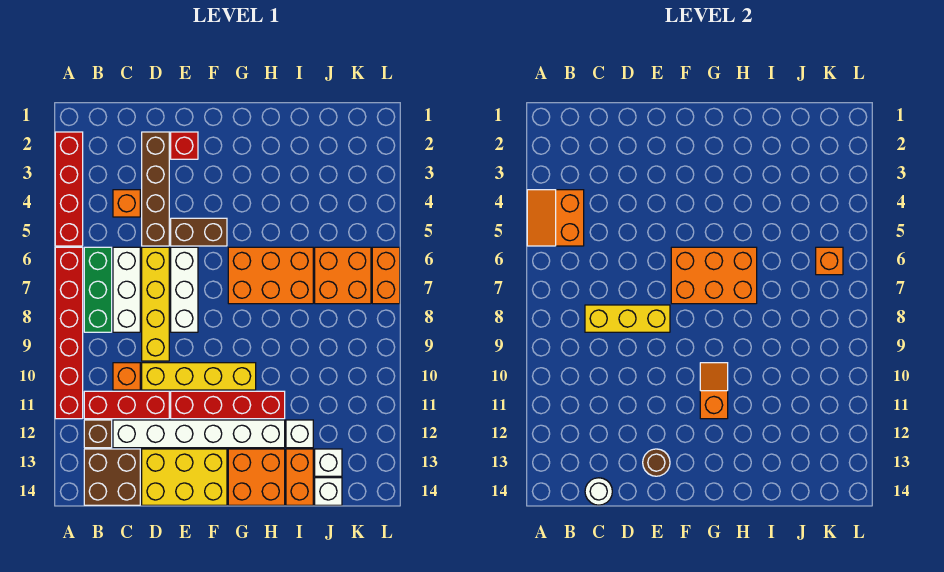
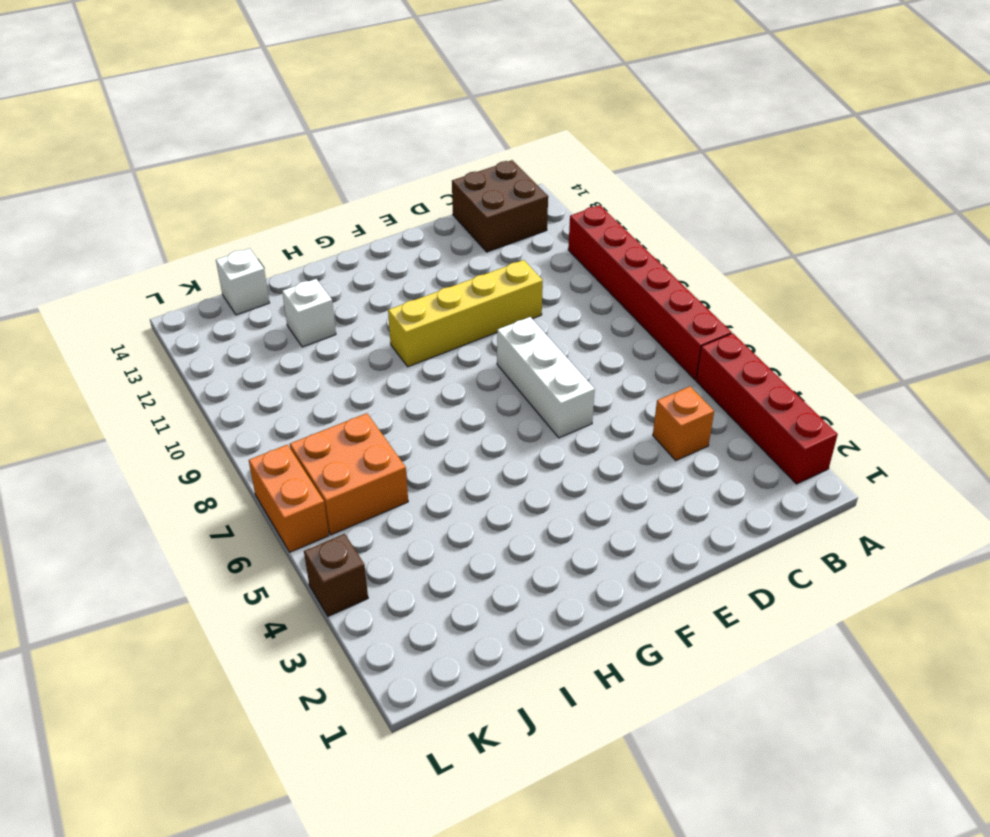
brown brick L4 level 1 -> brown brick B12 level 1
none -> green brick B6:B8 level 1
none -> red brick B11:D11 level 1
none -> white brick C6:C8 level 1
none -> orange brick C10 level 1

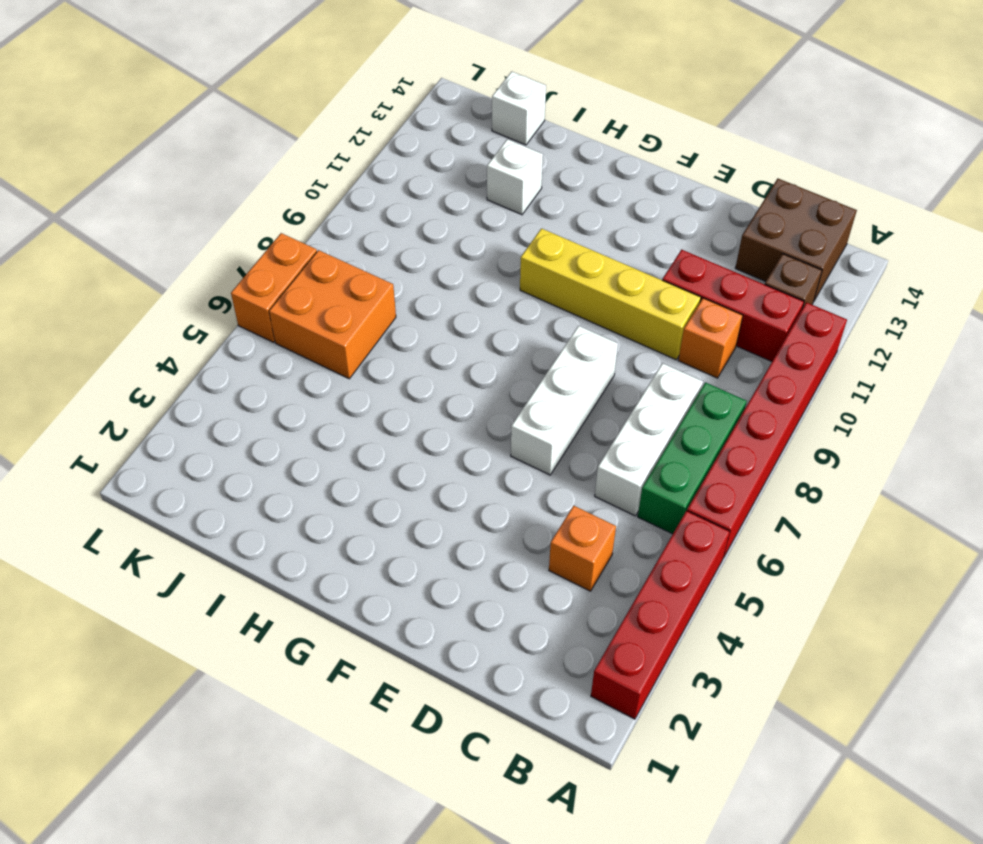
none -> white brick C12:H12 level 1
none -> brown brick D2:D5 level 1
none -> yellow brick D6:D9 level 1
none -> yellow brick D13:F14 level 1

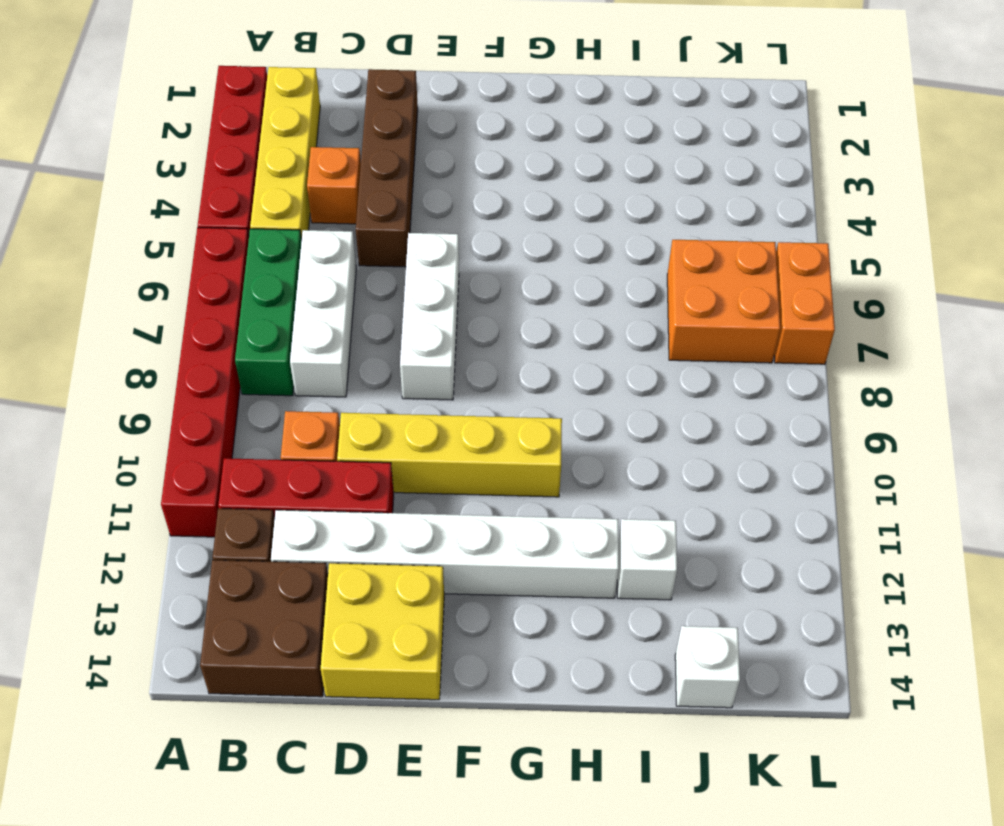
yellow brick B2:B5 level 1 -> yellow brick D6:D9 level 1
yellow brick D13:E14 level 1 -> yellow brick D13:F14 level 1
none -> red brick E2 level 1
none -> brown brick E5:F5 level 1
none -> red brick E11:H11 level 1
none -> orange brick G6:I7 level 1

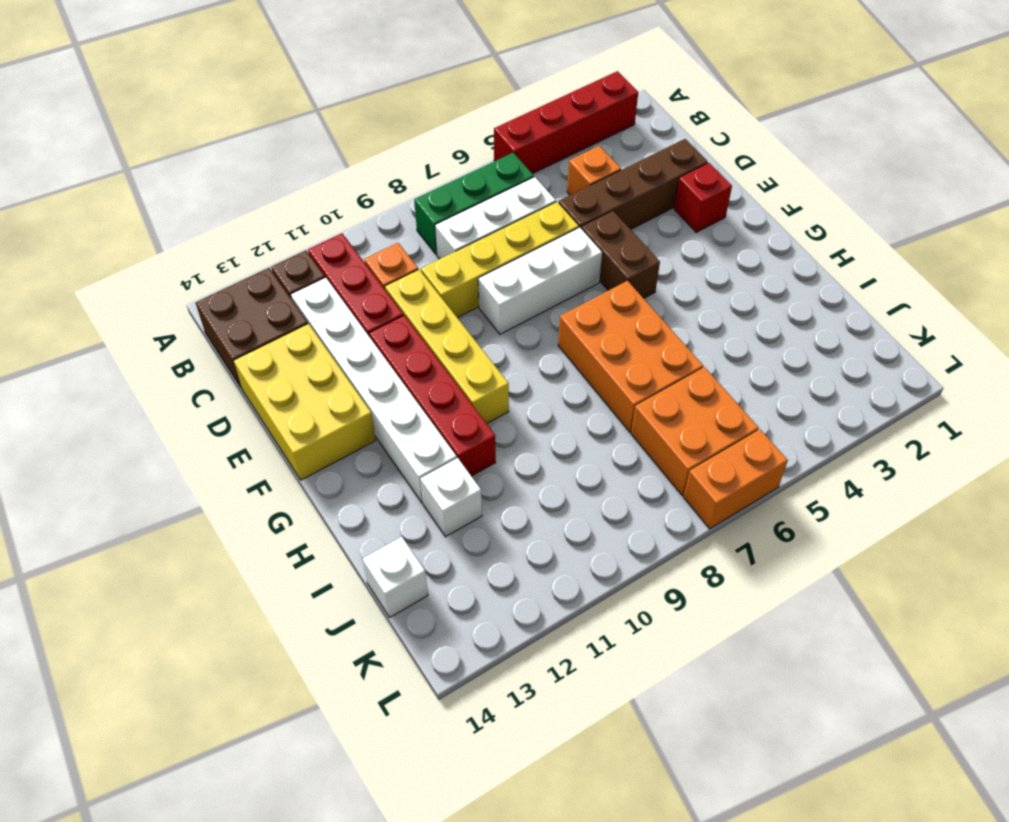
none -> red brick A6:A11 level 1
none -> orange brick G13:H14 level 1
none -> orange brick I13:I14 level 1
none -> white brick J13 level 1

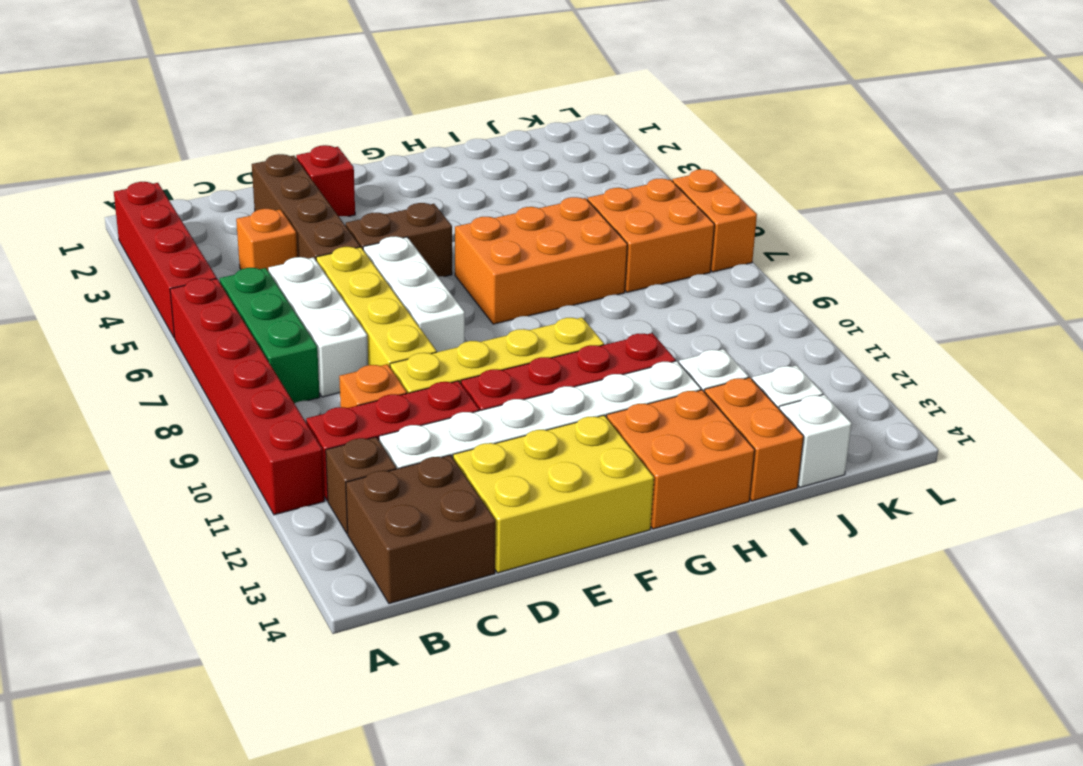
none -> orange slope A4:B5 level 2 top B
none -> yellow brick C8:E8 level 2
none -> white round brick C14 level 2
none -> brown round brick E13 level 2

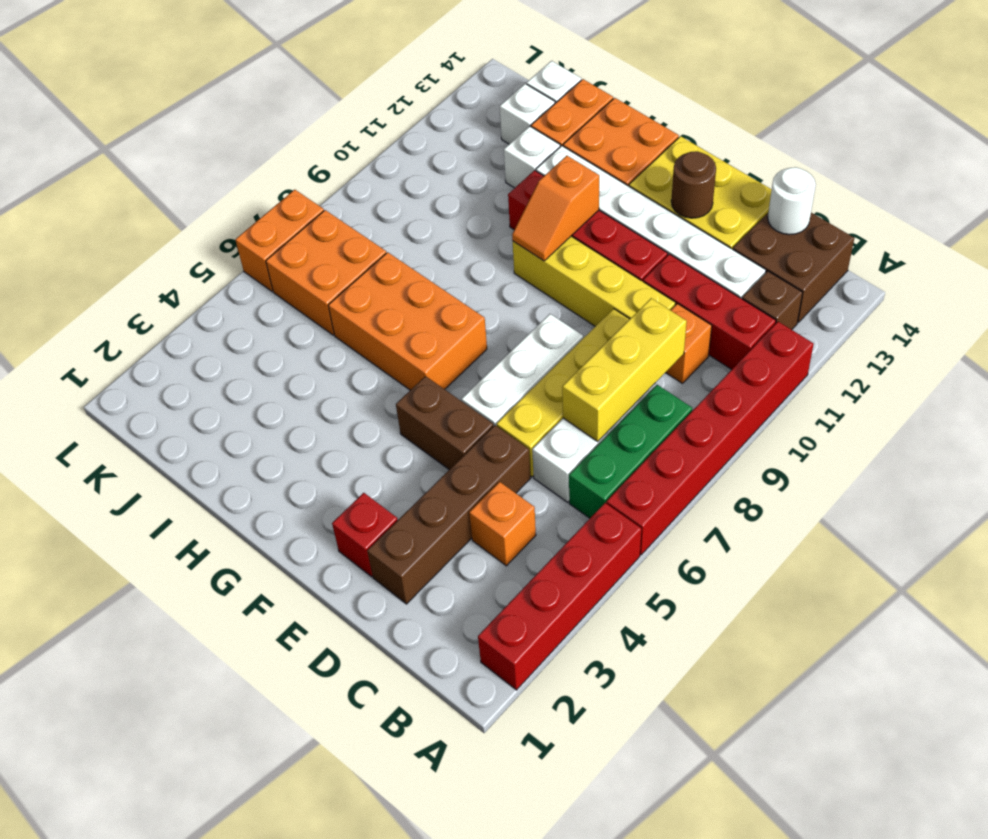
yellow brick C7:C9 level 2 -> yellow brick C8:E8 level 2
none -> orange slope A4:B5 level 2 top B
none -> orange brick F6:H7 level 2
none -> orange brick K6 level 2

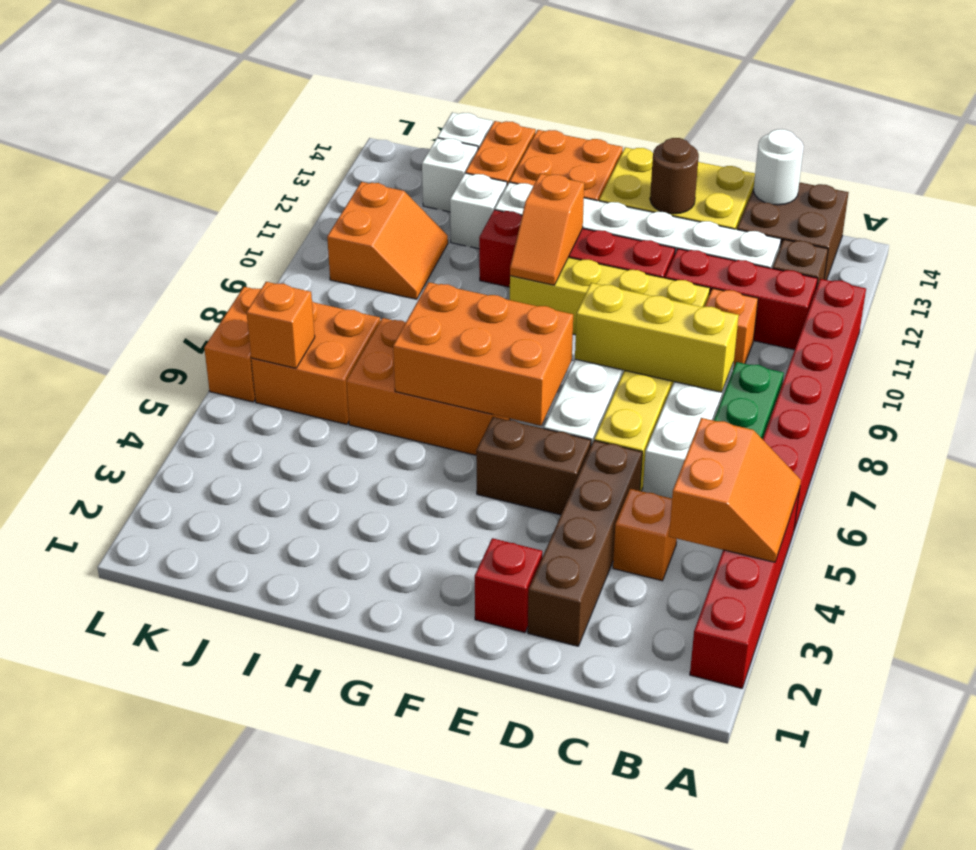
orange slope J10:K11 level 1 top K -> none

